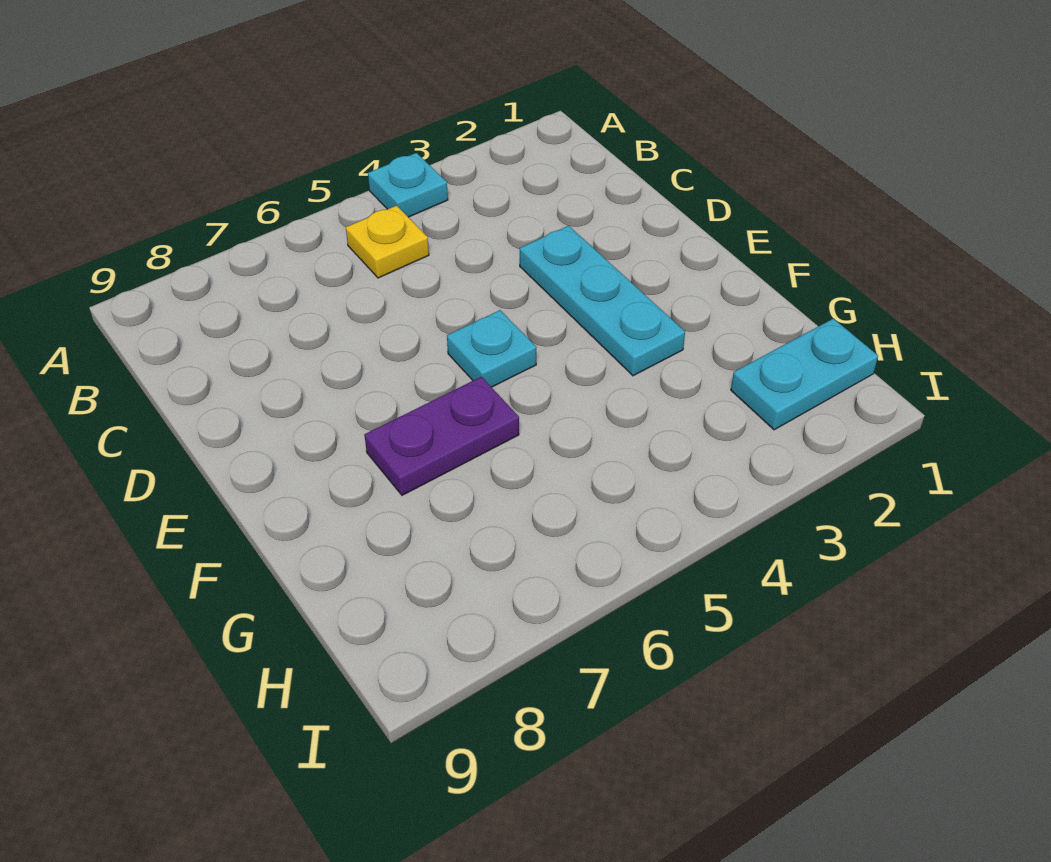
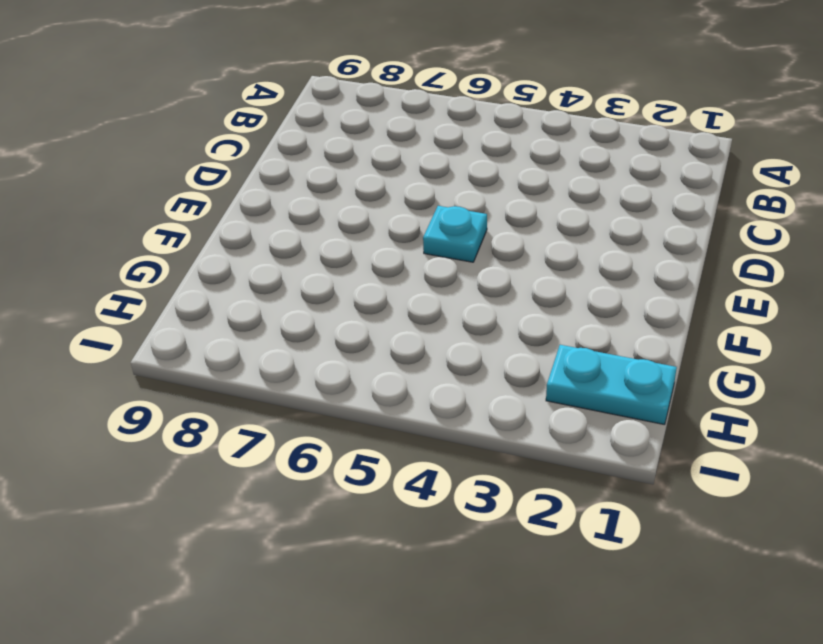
none -> cyan plate A4 level 1
none -> yellow plate B5 level 1

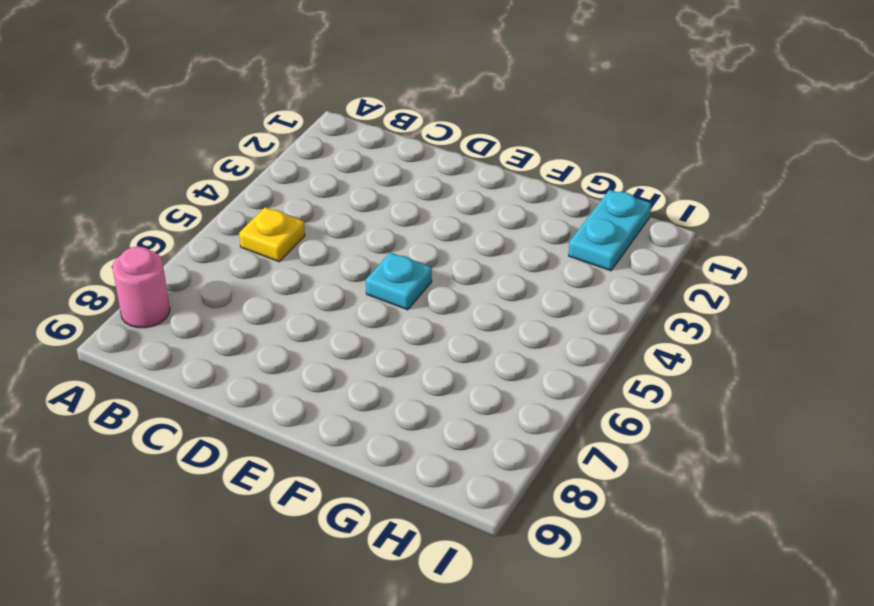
pink round brick A8 level 1 -> none
none -> cyan plate A4 level 1
none -> cyan plate D3:F3 level 1

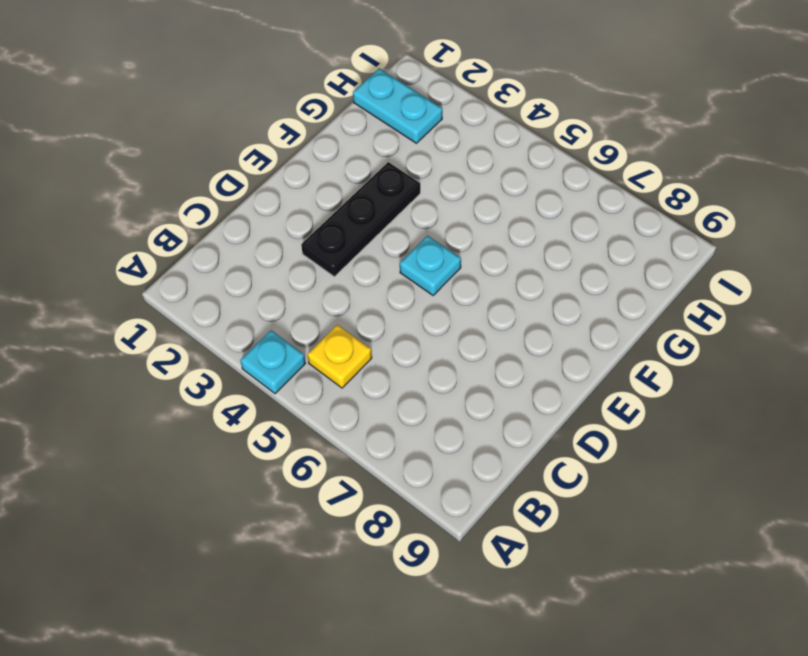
black plate D3:F3 level 1 -> cyan plate D3:F3 level 1
none -> purple plate F6:F7 level 1

